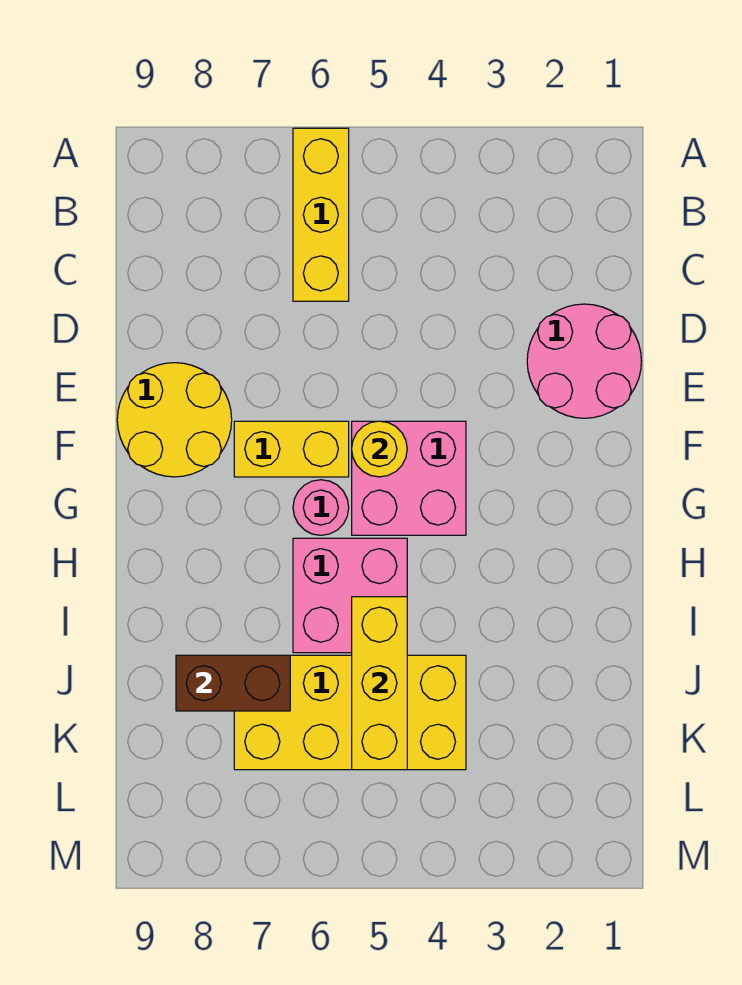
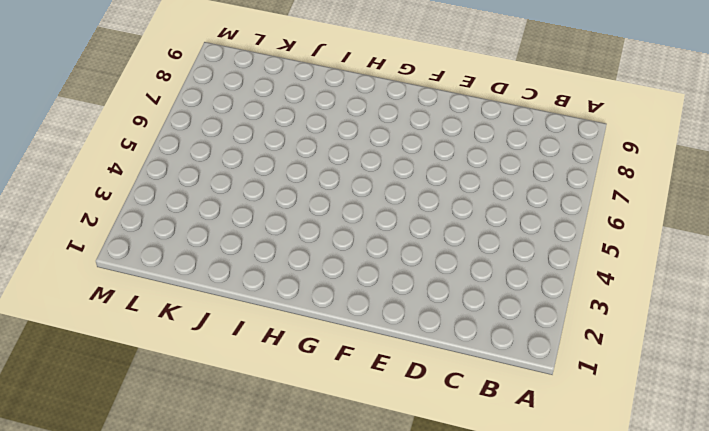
none -> yellow brick A6:C6 level 1
none -> pink round brick D1:E2 level 1

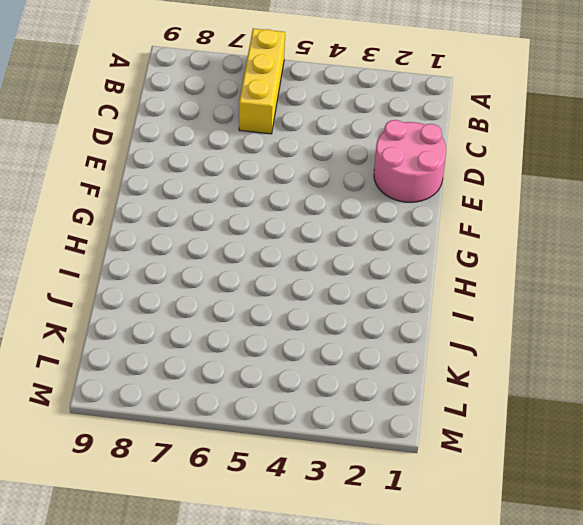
none -> yellow round brick E8:F9 level 1
none -> pink brick F4:G5 level 1

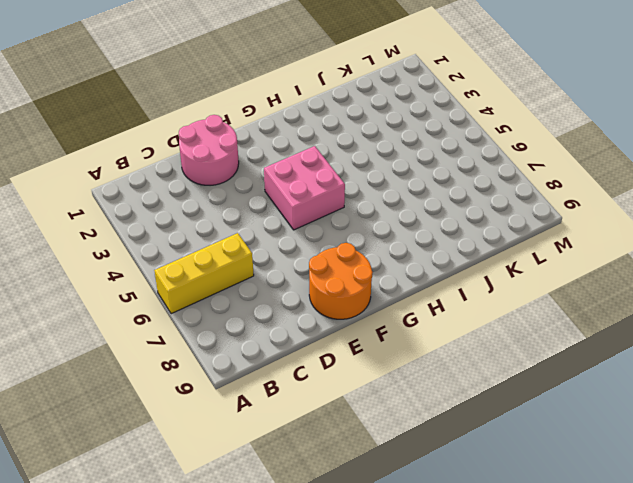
orange round brick E8:F9 level 1 -> yellow round brick E8:F9 level 1
none -> yellow brick F6:F7 level 1
none -> pink round brick G6 level 1

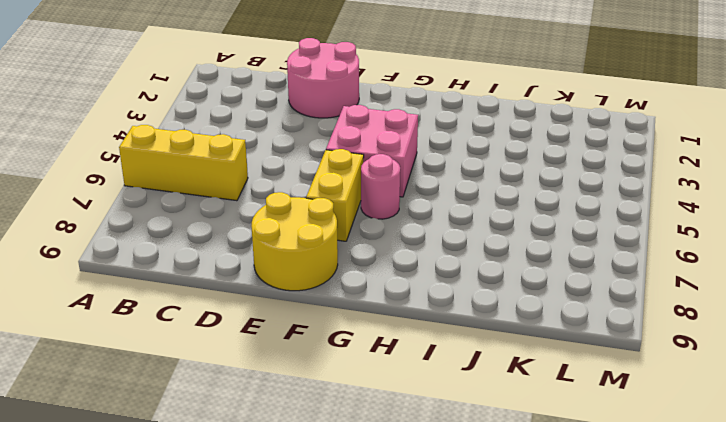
none -> pink brick H5:I6 level 1
none -> yellow brick J4:K7 level 1

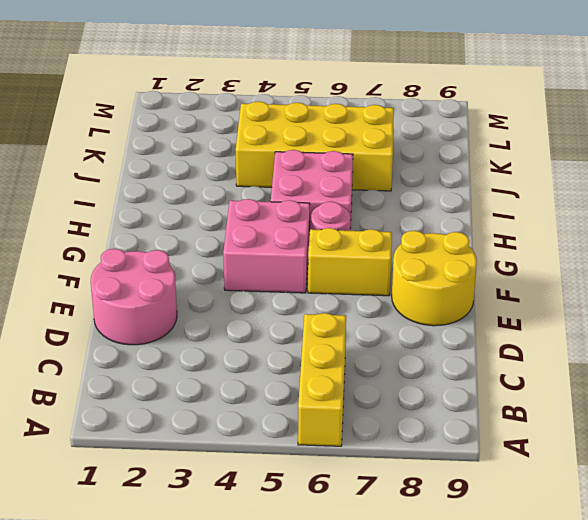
none -> yellow round brick F5 level 2
none -> yellow brick I5:K5 level 2

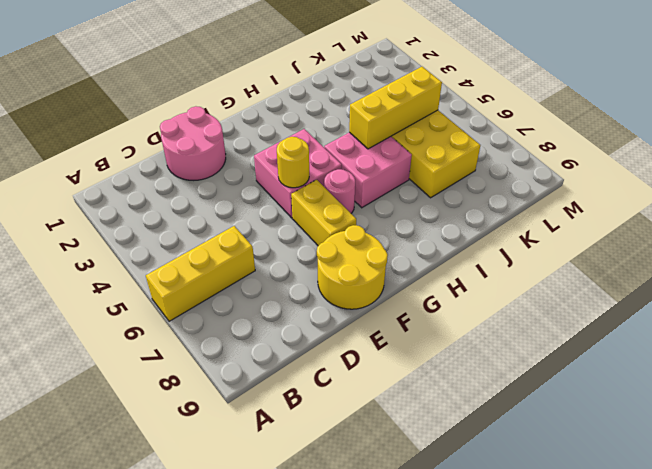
none -> brown brick J7:J8 level 2

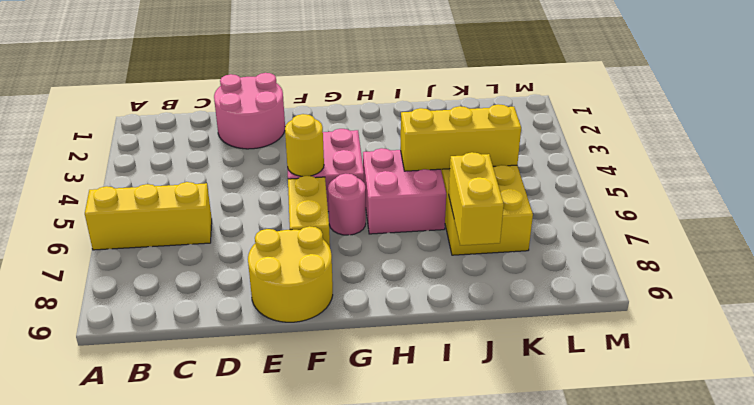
yellow brick J7:J8 level 2 -> brown brick J7:J8 level 2

